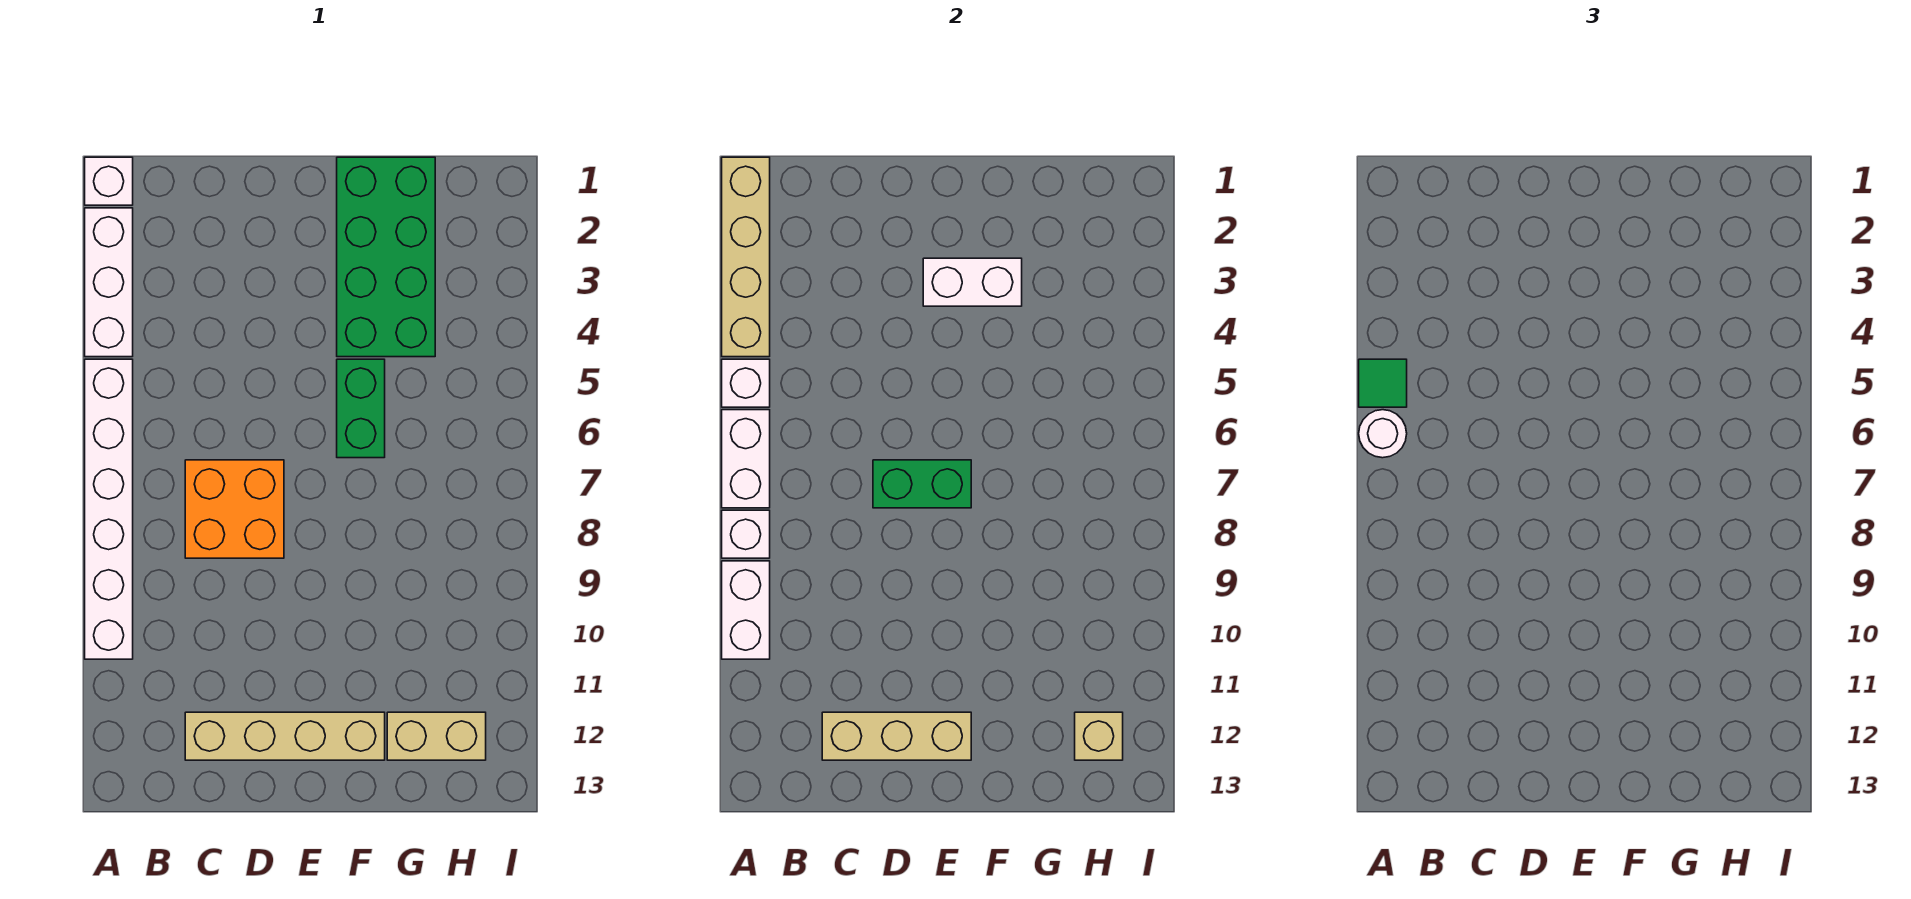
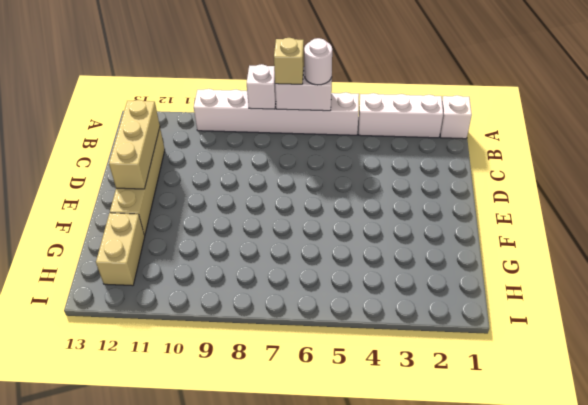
tan brick A7 level 3 -> tan brick H12 level 2
none -> orange brick C7:D8 level 1
none -> green brick F1:G4 level 1
none -> green brick F5:F6 level 1

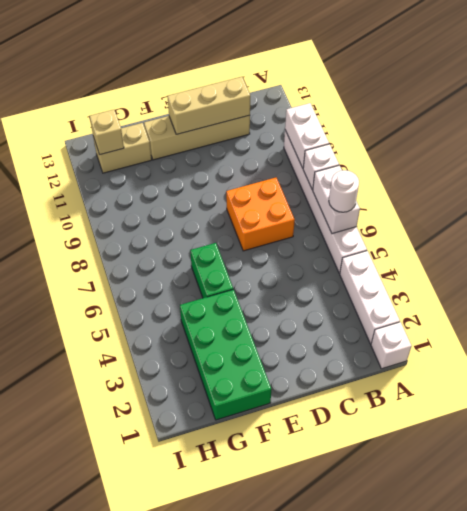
none -> tan brick A1:A4 level 2
none -> white brick A5 level 2
none -> green brick D7:E7 level 2

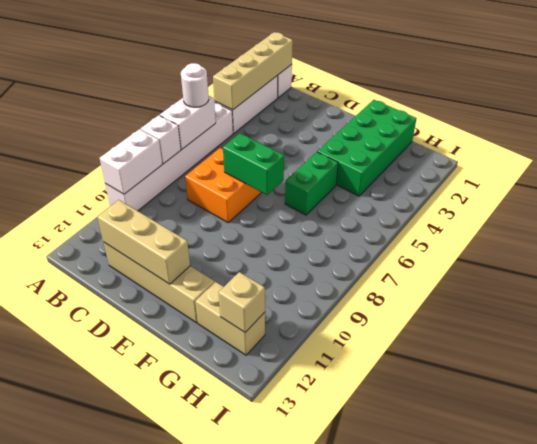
none -> white brick A5 level 2
none -> white brick E3:F3 level 2
none -> green tile A5 level 3

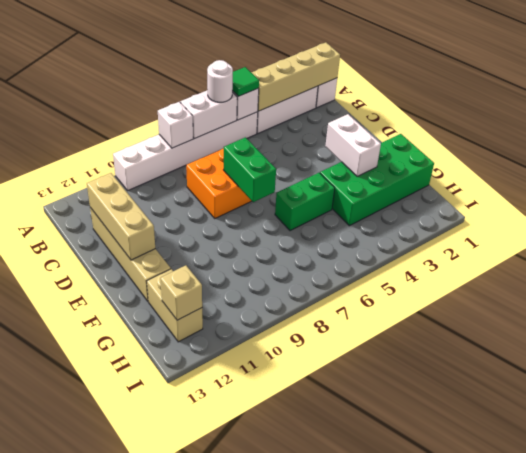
none -> white brick A9:A10 level 2

